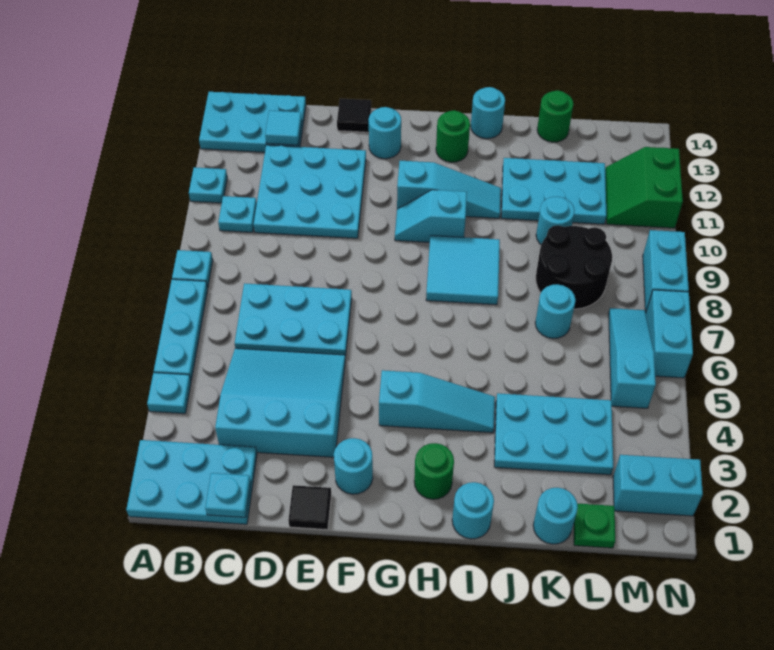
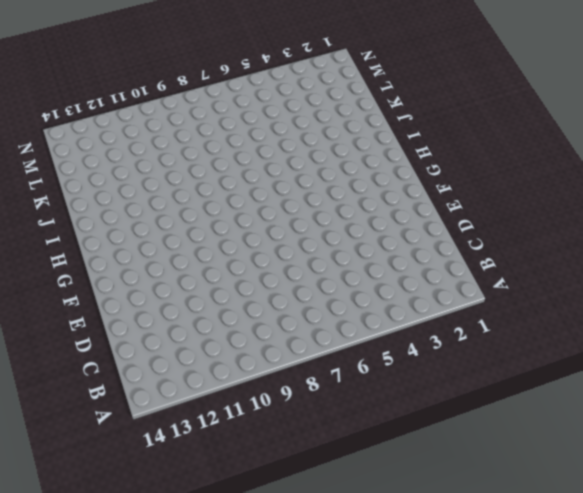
none -> cyan plate A1:C2 level 1
none -> cyan plate A4 level 1
none -> cyan plate A5:A7 level 1
none -> cyan plate A8 level 1

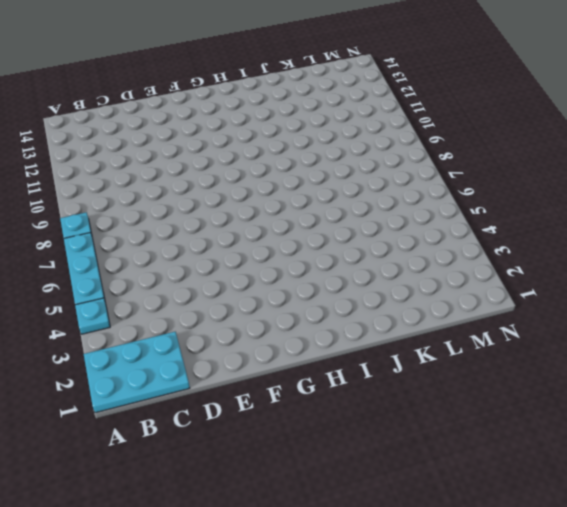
none -> cyan plate A11 level 1
none -> cyan plate A13:C14 level 1
none -> cyan plate B10 level 1
none -> cyan slope C3:E5 level 1 top 3

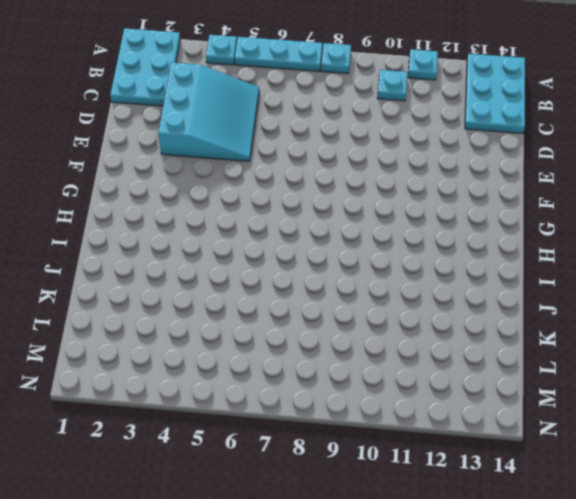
none -> cyan plate C6:E7 level 1
none -> cyan plate C10:E12 level 1
none -> black tile E1 level 1
none -> black tile E14 level 1

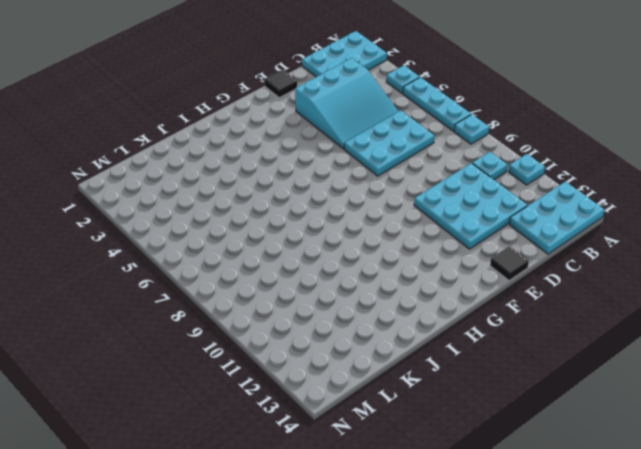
none -> cyan round brick F2 level 1
none -> cyan round brick F13 level 1
none -> cyan slope G4:I4 level 1 top G
none -> cyan slope G10:H10 level 1 top H

